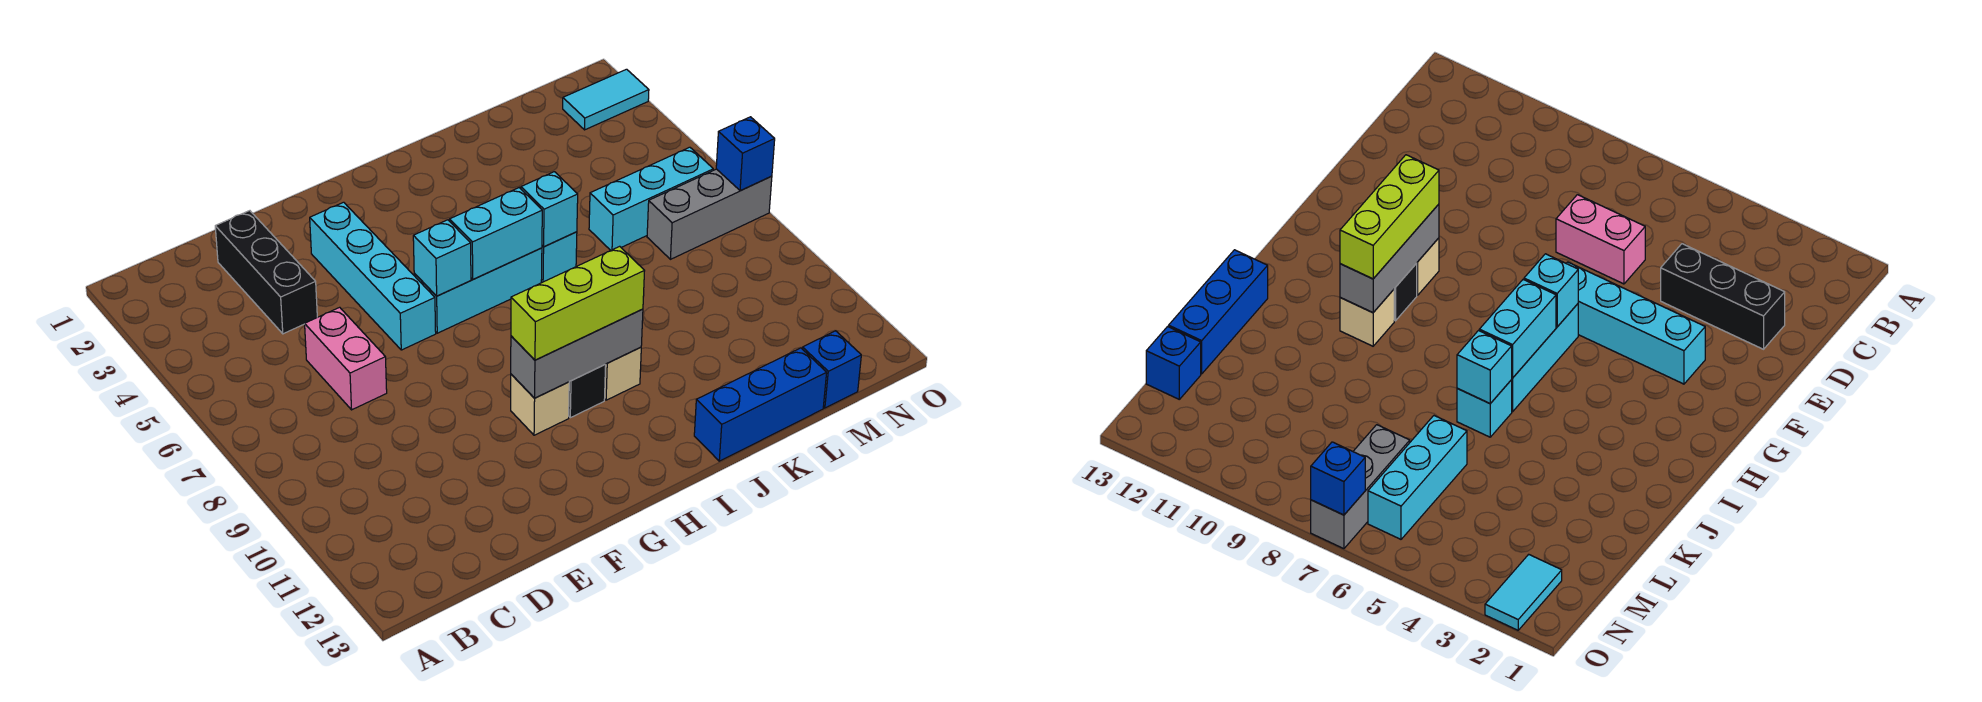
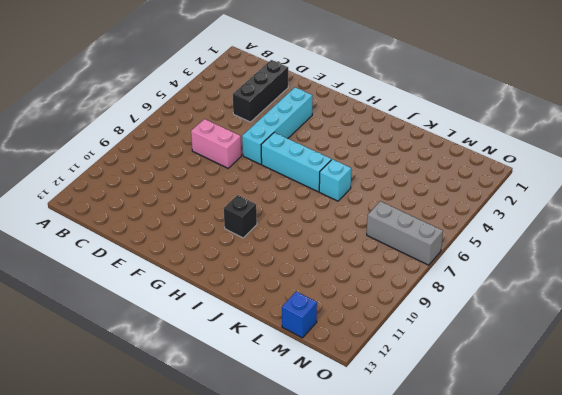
pink brick D7:E7 level 1 -> pink brick D6:D7 level 1
none -> tan brick G10 level 1
none -> tan brick I10 level 1
none -> blue brick J13:L13 level 1

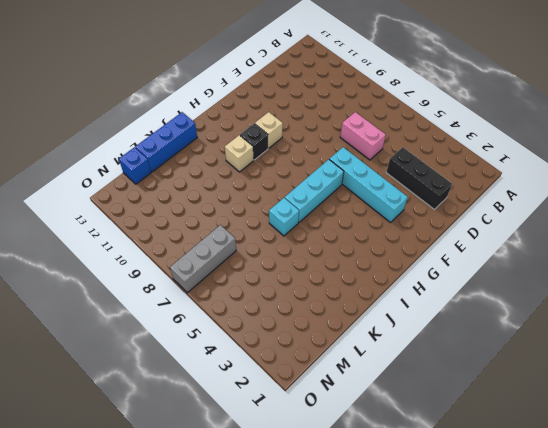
none -> cyan brick L6:N6 level 1
none -> cyan tile N2:O2 level 1
none -> cyan brick G6 level 2

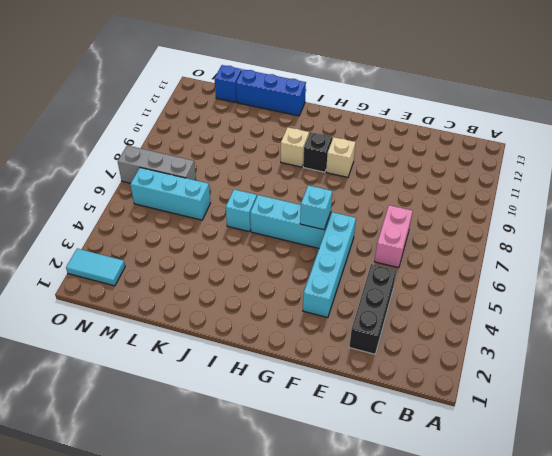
none -> grey brick G10:I10 level 2
none -> cyan brick H6:I6 level 2
none -> cyan brick J6 level 2

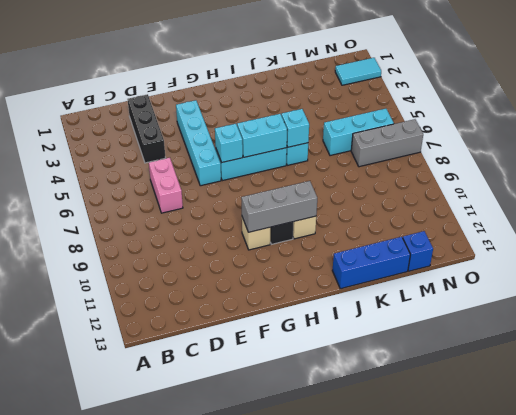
none -> blue brick O7 level 2
none -> lime brick G10:I10 level 3

